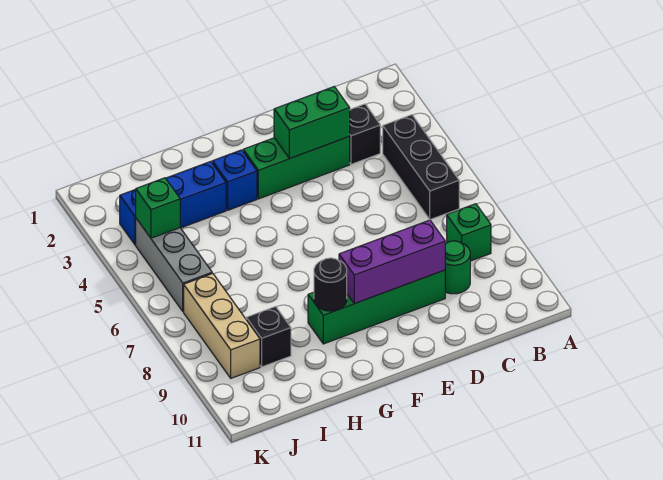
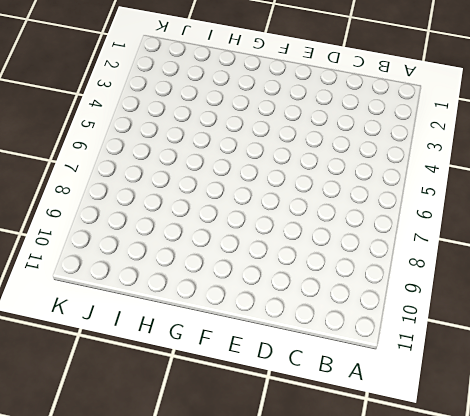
none -> black brick B4:B6 level 1
none -> green brick B8 level 1
none -> black brick C3 level 1

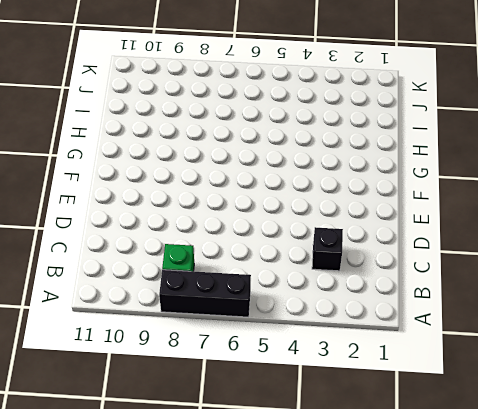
black brick A6:A8 level 1 -> black brick B4:B6 level 1
none -> green round brick C9 level 1
none -> green brick D3:F3 level 1
none -> green brick D9:G9 level 1

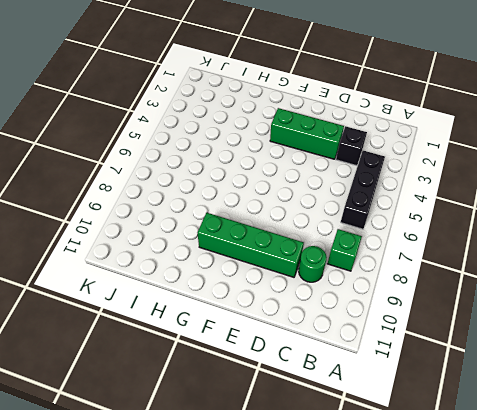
none -> blue brick G3 level 1
none -> blue brick H3:J3 level 1
none -> black brick I9 level 1

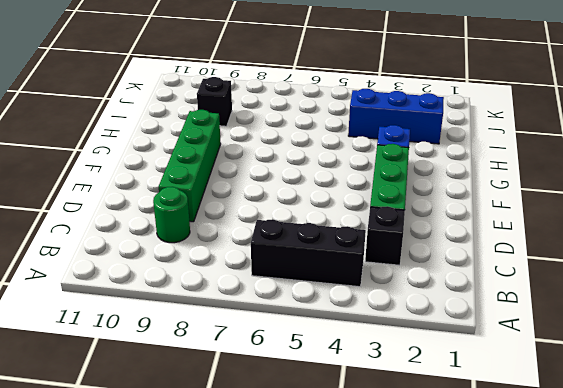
blue brick I2:I4 level 1 -> blue brick H3:J3 level 1
none -> green brick B8 level 1
none -> grey brick J4:J6 level 1
none -> tan brick J7:J9 level 1

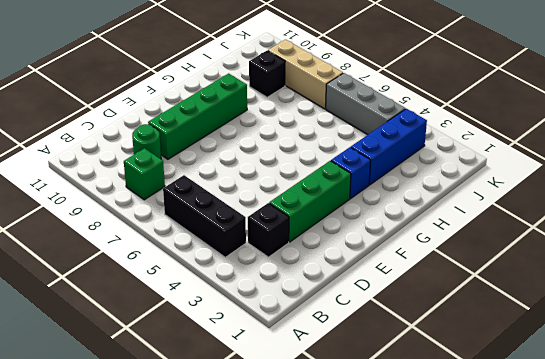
none -> green brick D3:E3 level 2
none -> purple brick D9:F9 level 2
none -> black round brick G9 level 2

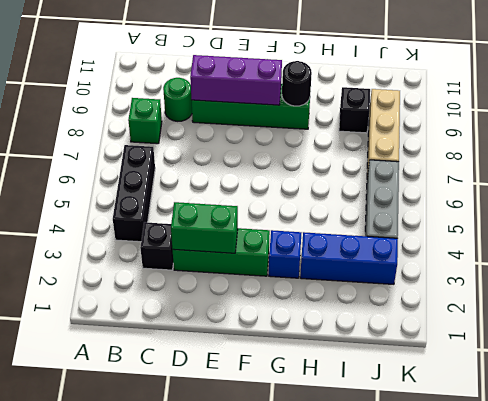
none -> green brick J4 level 2

